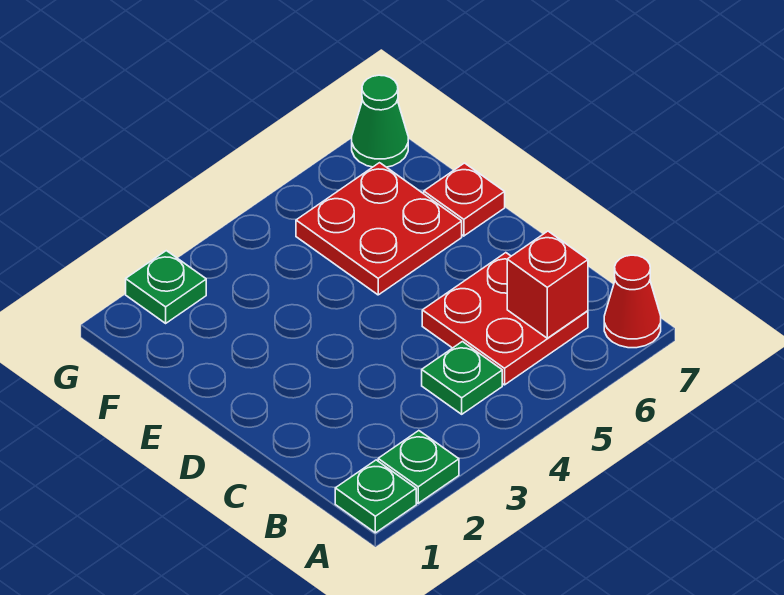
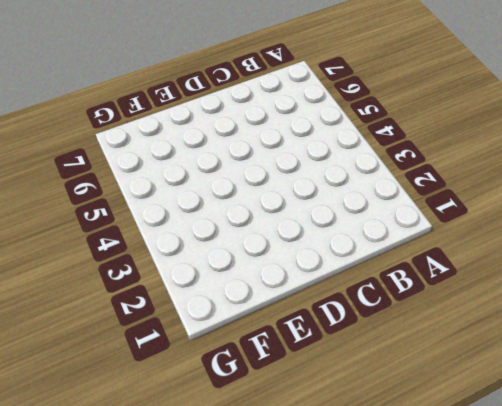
none -> green plate A1 level 1
none -> green plate A2 level 1

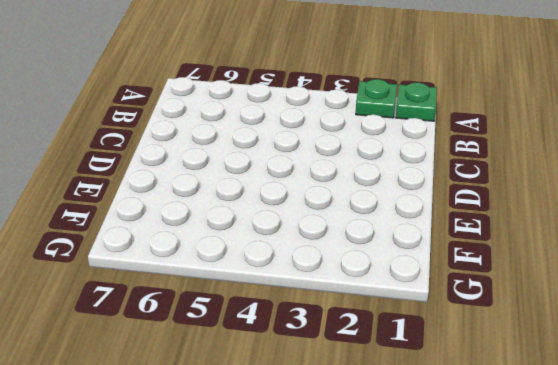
none -> red cone A7 level 1
none -> green plate B4 level 1

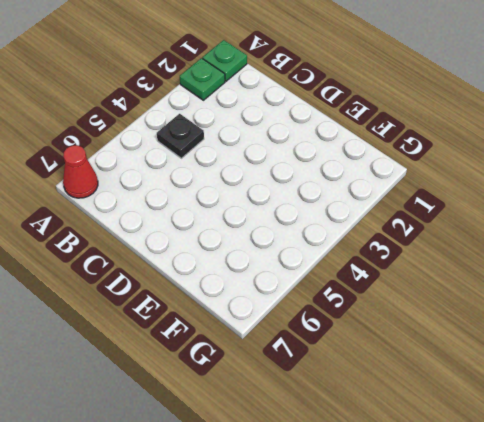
black plate B4 level 1 -> green plate B4 level 1
none -> red plate B5:C6 level 1
none -> red plate E5:F6 level 1

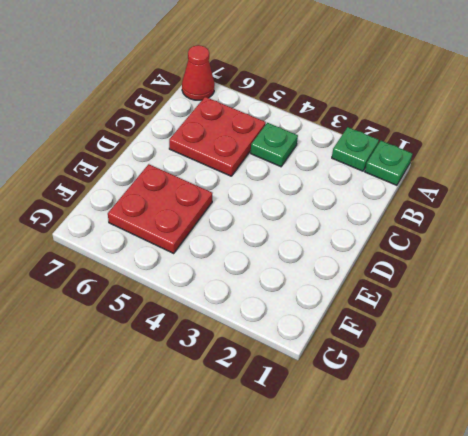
none -> red plate E7 level 1
none -> green plate G2 level 1

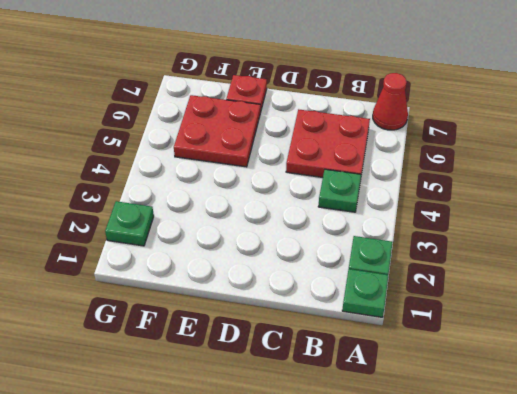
none -> green cone G7 level 1
none -> red brick B6 level 2

